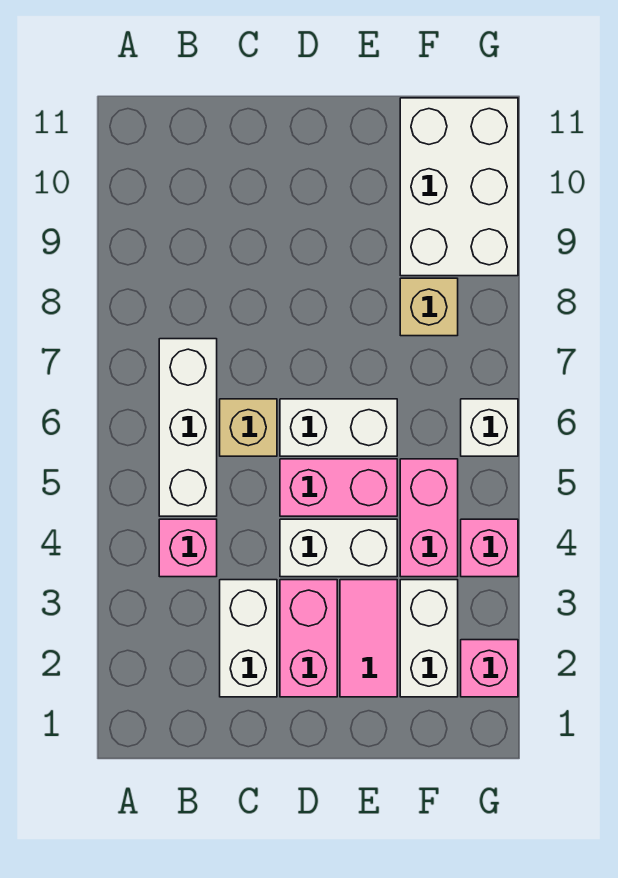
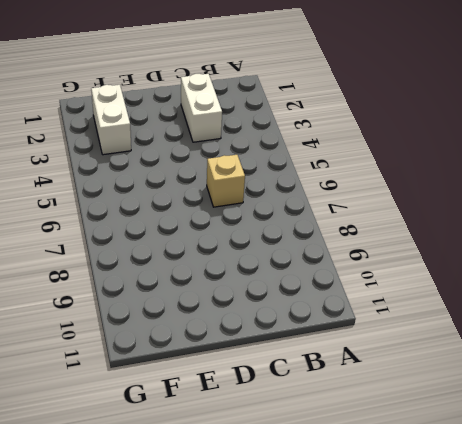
none -> pink brick B4 level 1
none -> white brick B5:B7 level 1
none -> pink brick D2:D3 level 1

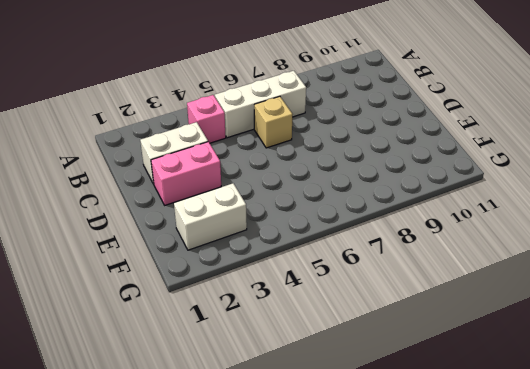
none -> white brick D4:E4 level 1
none -> pink brick D5:E5 level 1
none -> white brick D6:E6 level 1

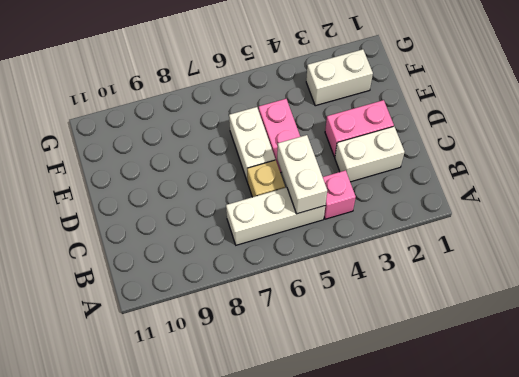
white brick B5:C5 level 2 -> white brick D4:E4 level 1
none -> pink tile E2:E3 level 1
none -> pink brick F4:F5 level 1
none -> tan brick F8 level 1

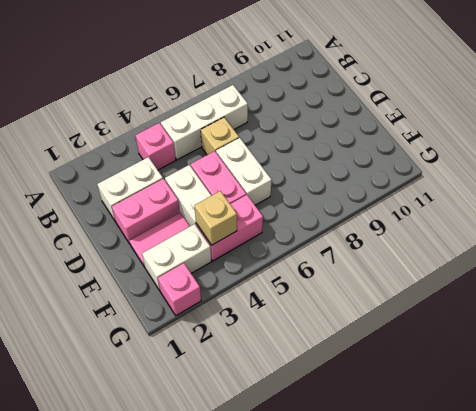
tan brick F4 level 2 -> tan brick F8 level 1
none -> white brick F9:G11 level 1
none -> pink brick G4 level 1
none -> white brick G6 level 1

